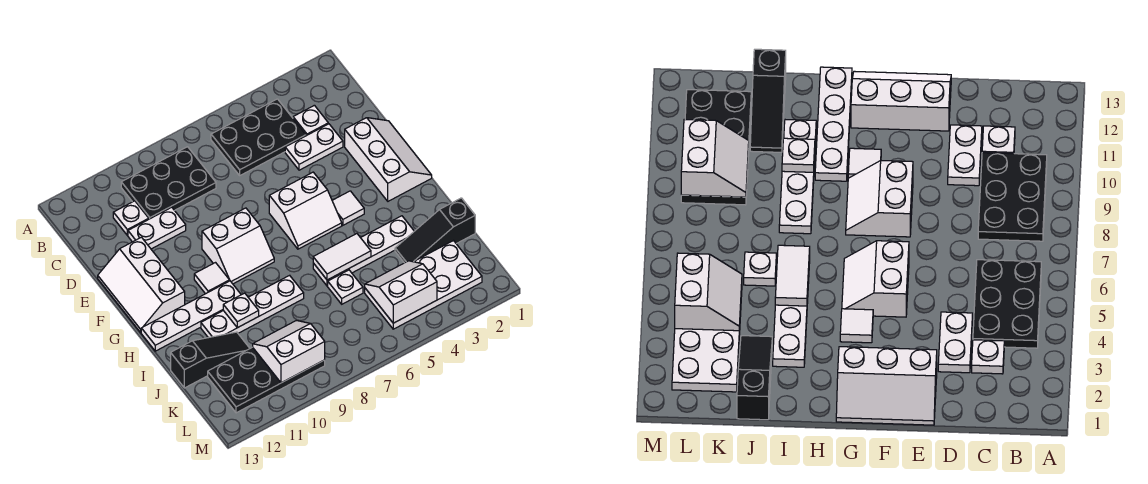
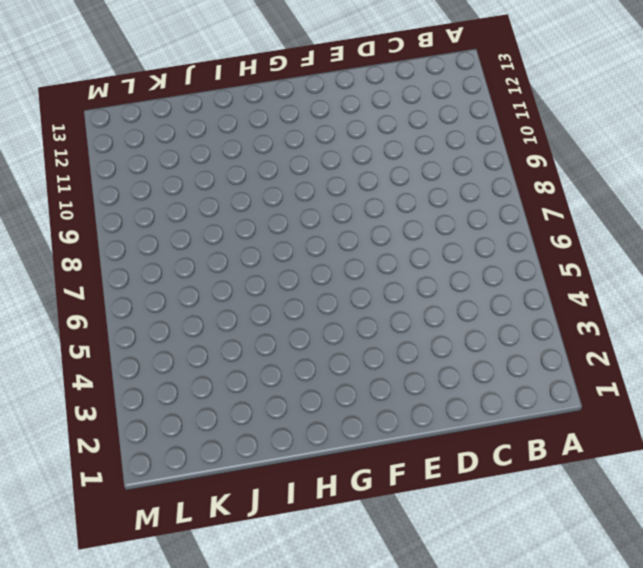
none -> black plate B4:C6 level 1
none -> black plate B8:C10 level 1
none -> white plate C3 level 1

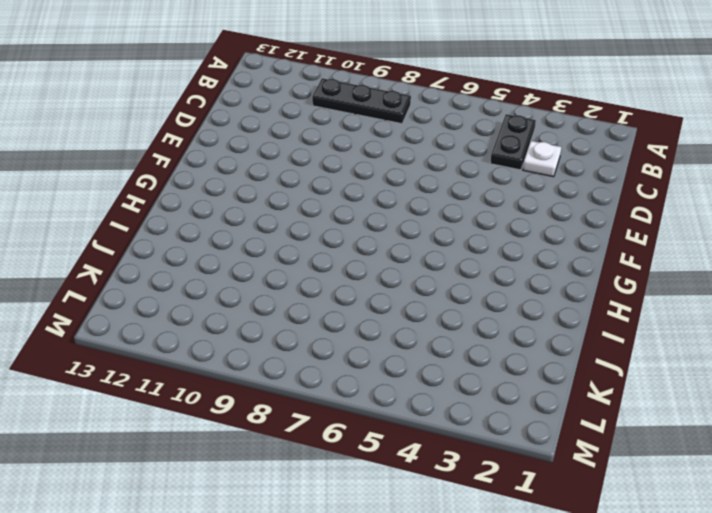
black plate B4:C4 level 1 -> black plate B4:C6 level 1
black plate B8:B10 level 1 -> black plate B8:C10 level 1
none -> white plate C11 level 1
none -> white plate D3:D4 level 1
none -> white plate D10:D11 level 1

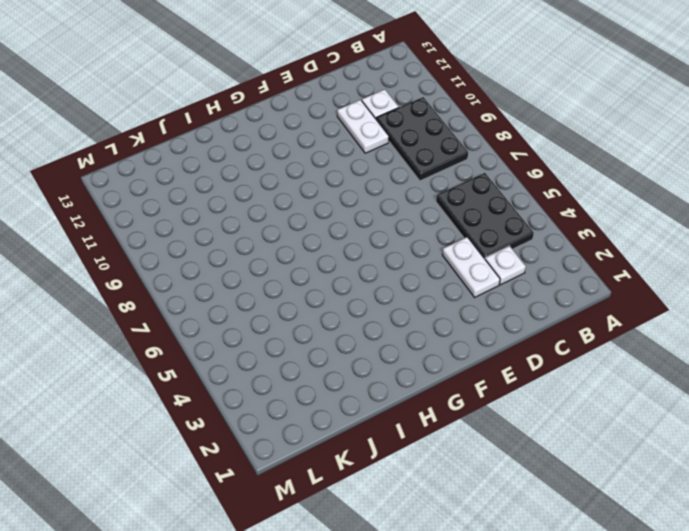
none -> white slope E1:G2 level 1 top 2
none -> white slope E12:G13 level 1 top 12
none -> white slope F5:G6 level 1 top F

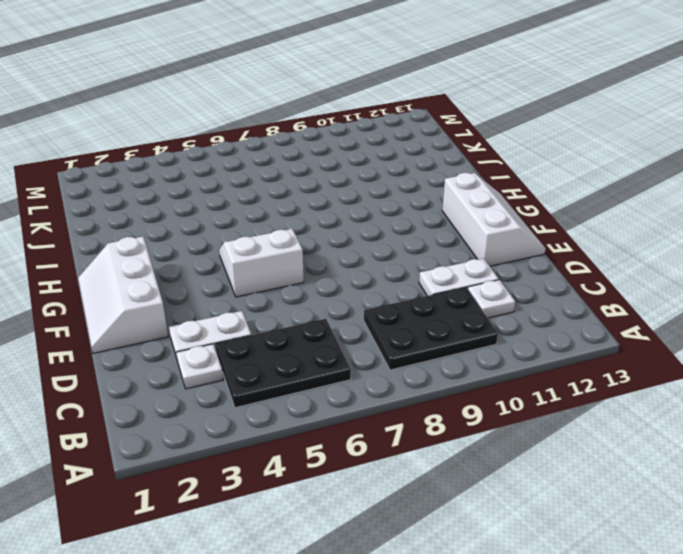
none -> white slope F8:G9 level 1 top F
none -> white tile G4 level 1
none -> white tile G10 level 1

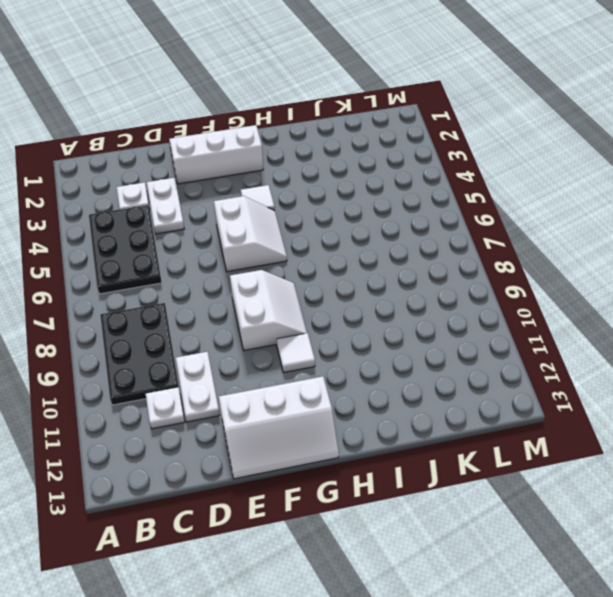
none -> white plate H10:H13 level 1
none -> white plate I3:I6 level 1
none -> white plate I8:I11 level 1

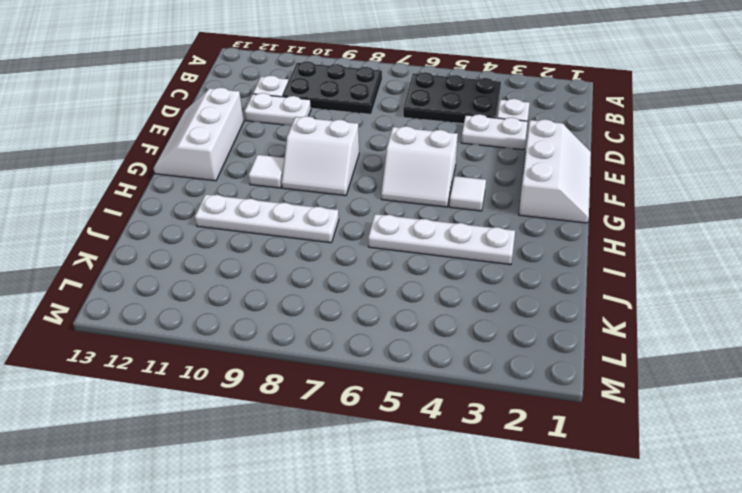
none -> white plate H10:H13 level 1
none -> black slope J1:J3 level 1 top 1
none -> white plate J6 level 1

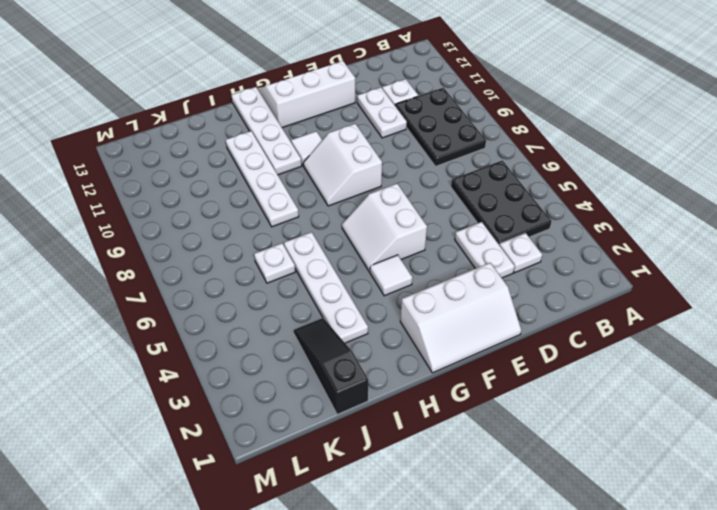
none -> black slope J11:J13 level 1 top 13
none -> white plate K2:L5 level 1
none -> black plate K9:L12 level 1

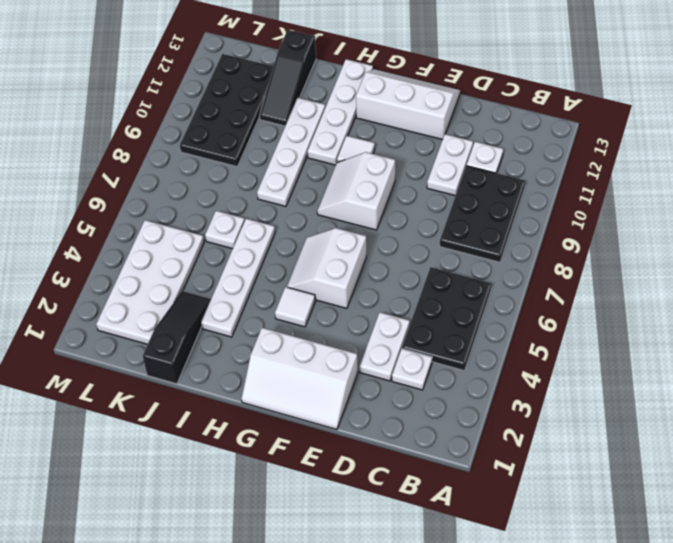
none -> white tile I5:I6 level 2
none -> white plate I10 level 2
none -> white slope K4:L5 level 2 top L

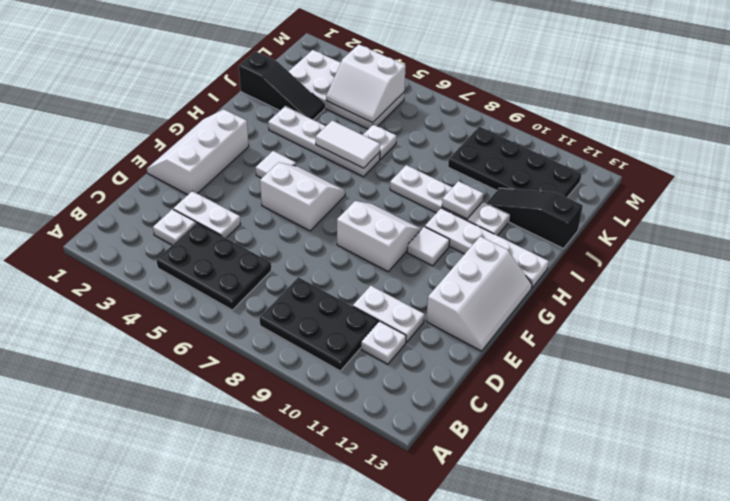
none -> white slope K9:L10 level 2 top L

